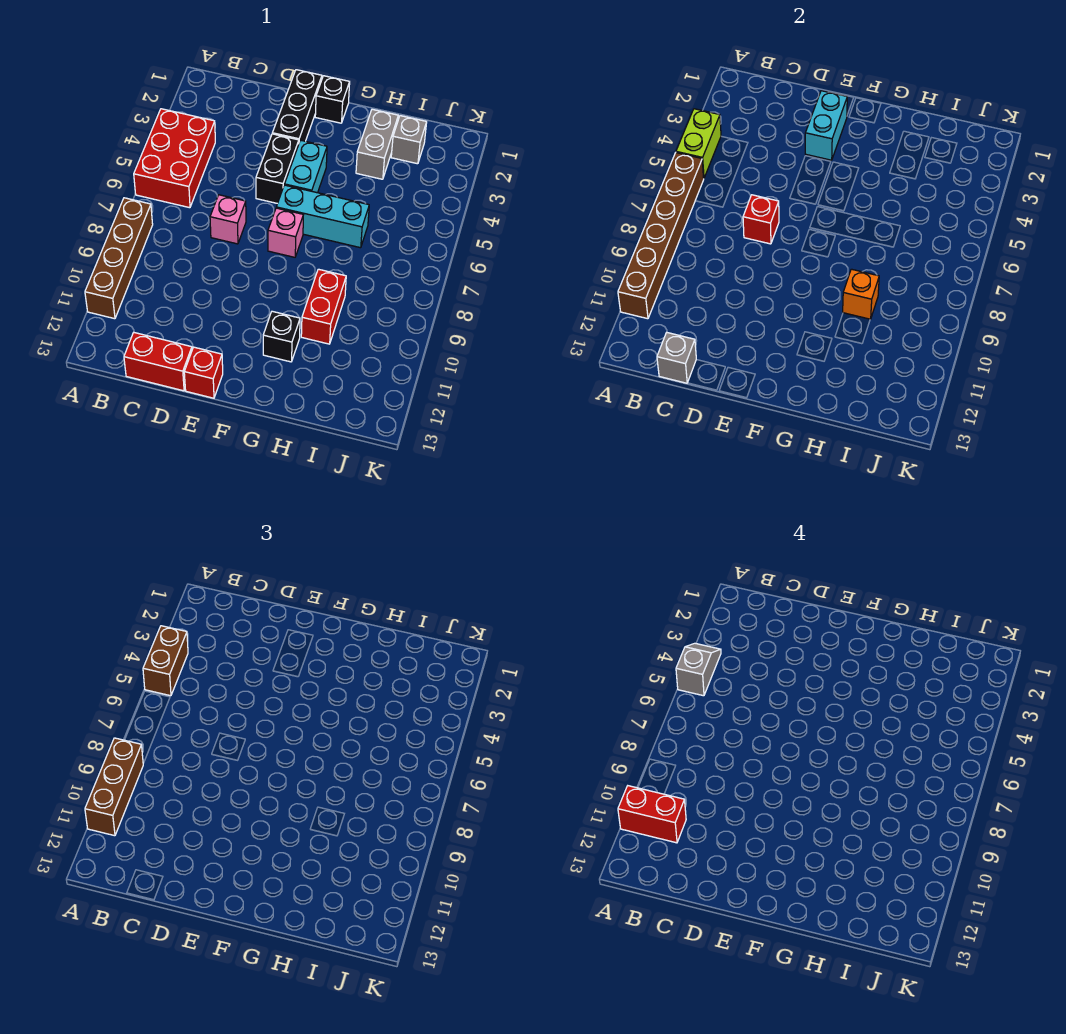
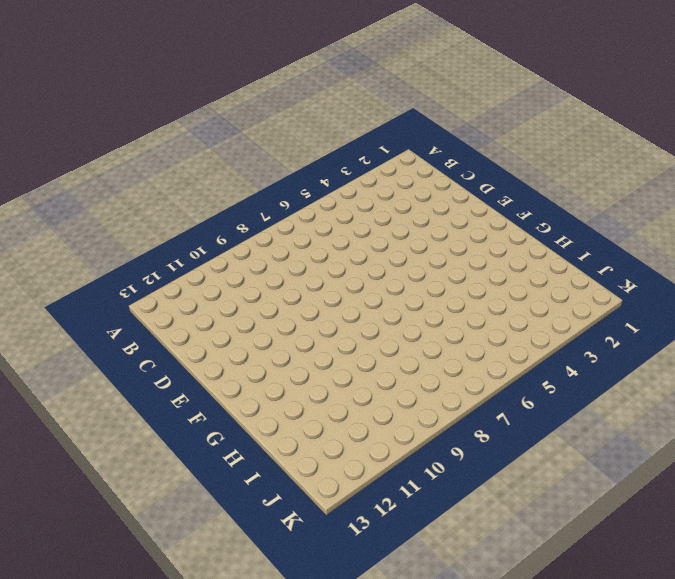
none -> red brick A4:B6 level 1
none -> brown brick A8:A11 level 1
none -> red brick C13:D13 level 1

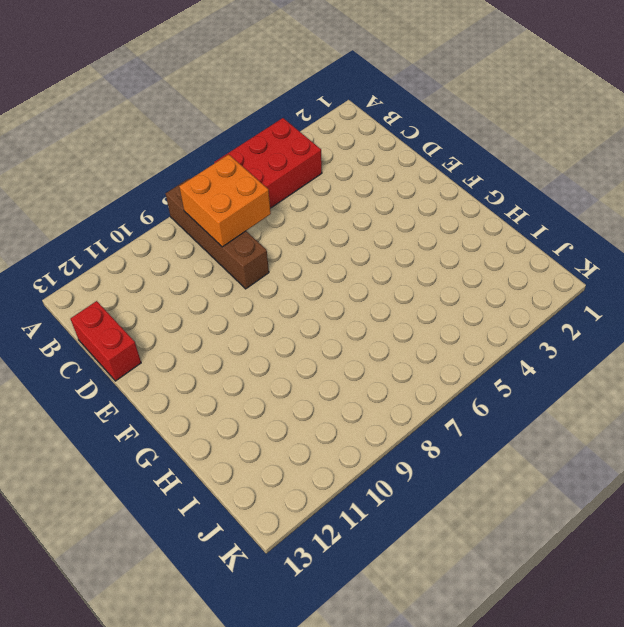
brown brick A8:D8 level 1 -> brown brick A8:A11 level 1
orange brick B7:C8 level 2 -> none
none -> pink brick D7 level 1
none -> black brick E1:E3 level 1
none -> black brick E4:E5 level 1

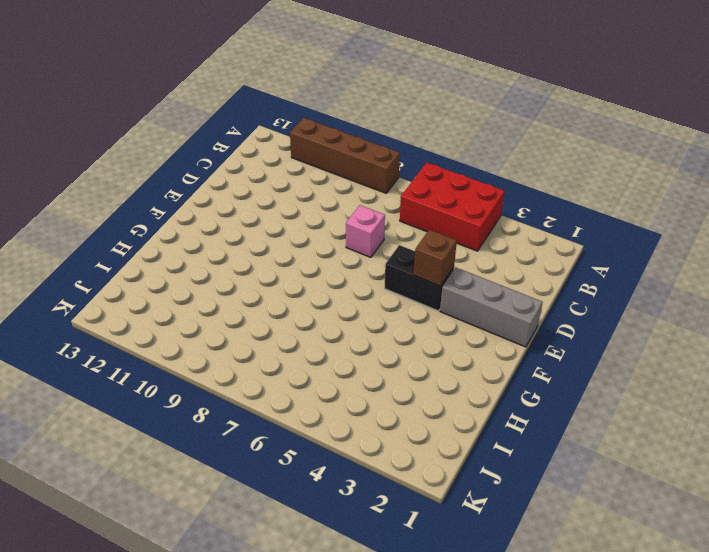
grey brick E1:E3 level 1 -> black brick E1:E3 level 1
brown brick E4 level 2 -> none
none -> red brick C13:D13 level 1
none -> red brick E13 level 1
none -> black brick F1 level 1

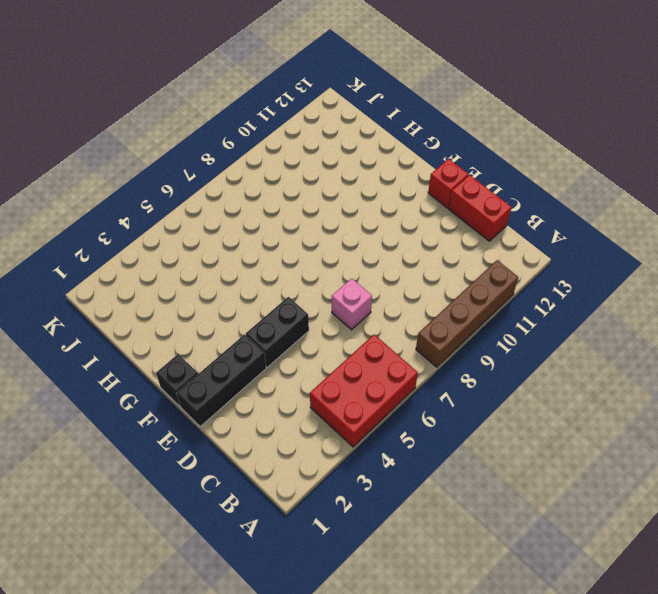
none -> cyan brick F4:F5 level 1
none -> cyan brick F6:H6 level 1
none -> pink brick F7 level 1

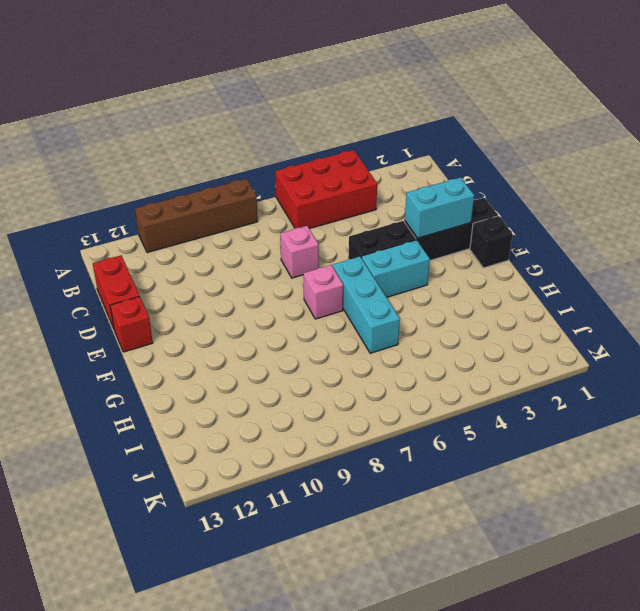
none -> black brick G11 level 1
none -> grey brick H2:H3 level 1
none -> red brick H9:H10 level 1

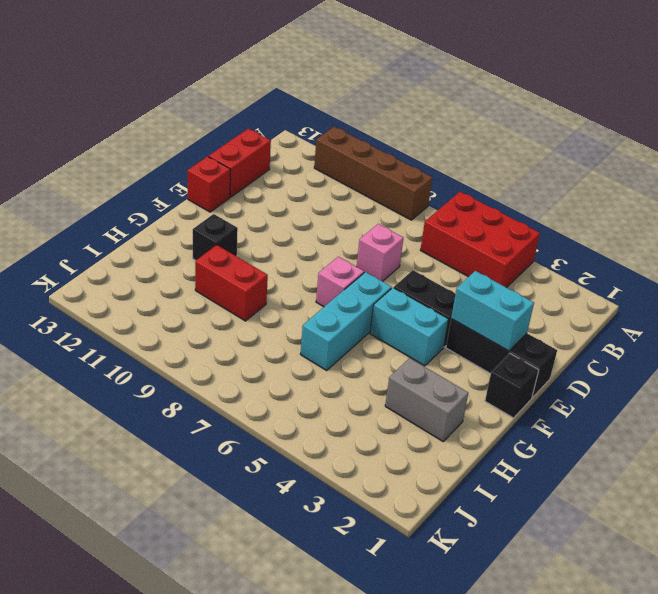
none -> grey brick I2 level 1
none -> lime brick A4:A5 level 2
none -> brown brick A6:A11 level 2

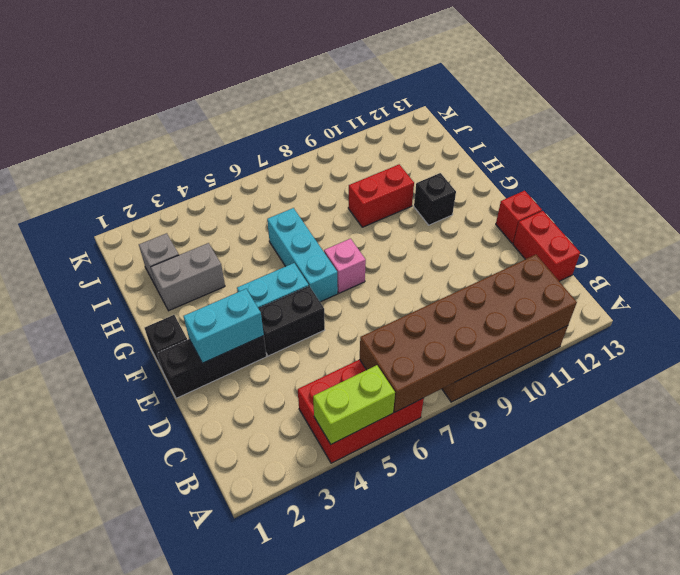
brown brick A6:B11 level 2 -> brown brick A6:A11 level 2
none -> pink brick D7 level 1
none -> grey brick C13 level 2
none -> red brick D7 level 2

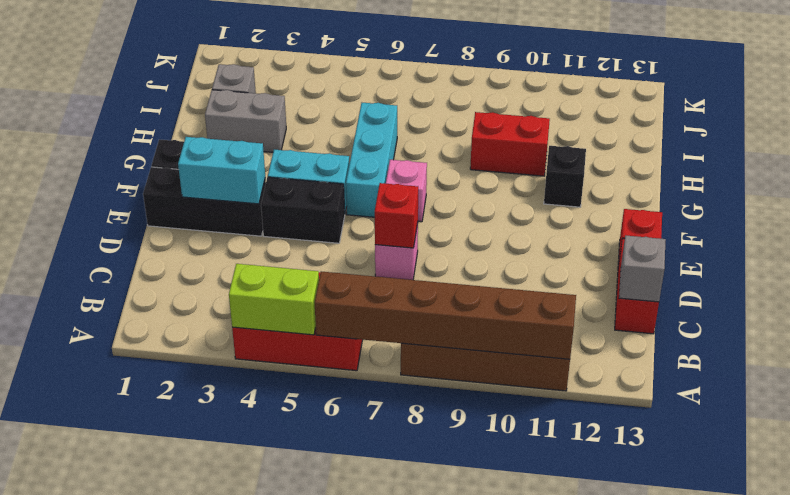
none -> orange brick H9 level 2
none -> brown brick A4:A5 level 3
none -> brown brick A9:A11 level 3

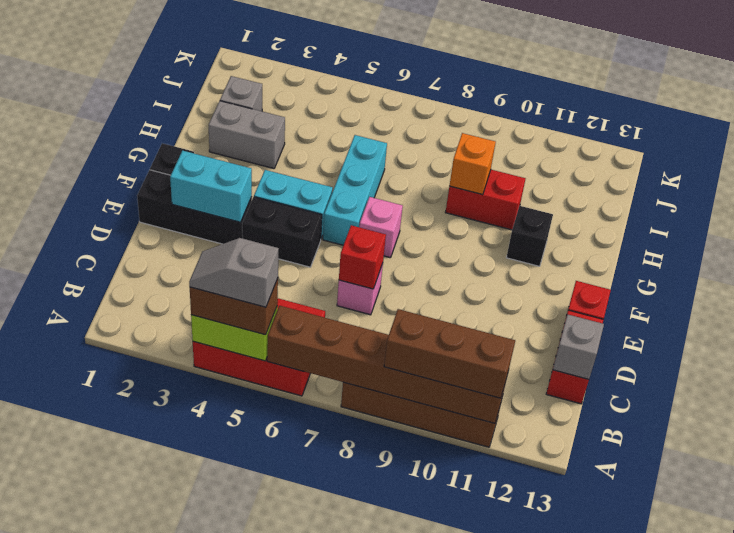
none -> red brick A11:B11 level 4

